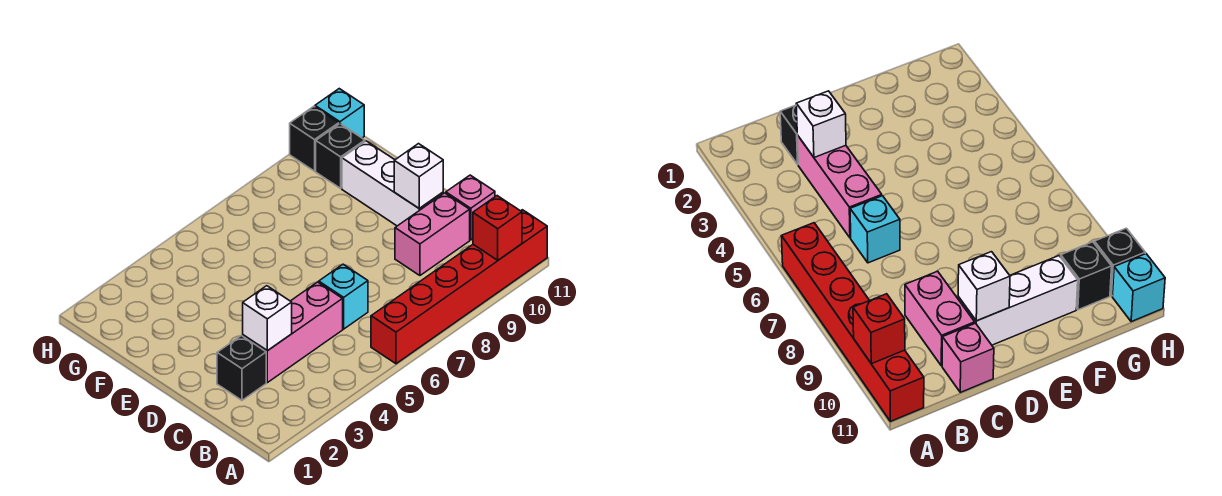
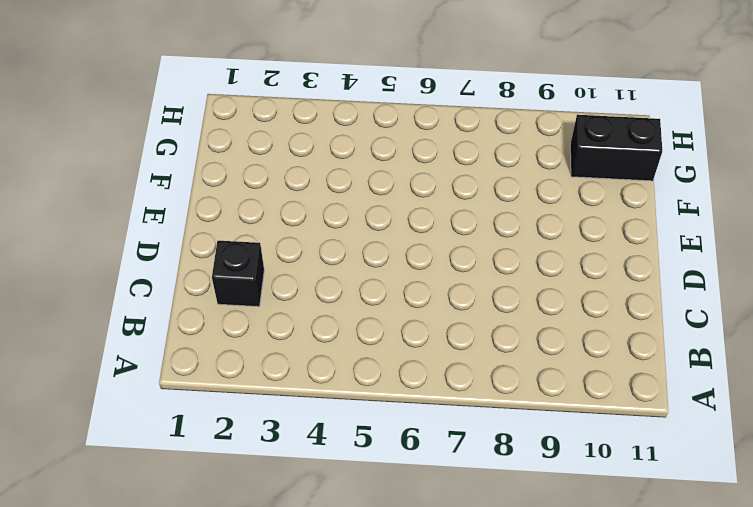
black brick G10:G11 level 1 -> black brick G10 level 1
none -> red brick A6:A11 level 1
none -> pink brick C3:C5 level 1
none -> cyan brick C6 level 1

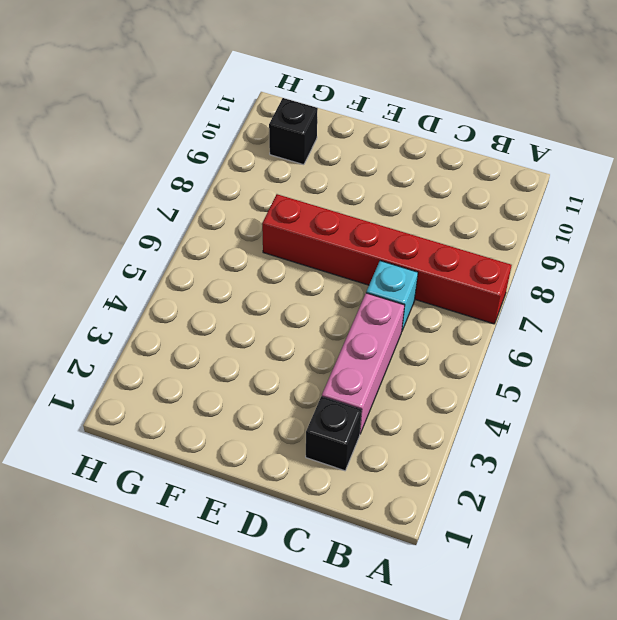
red brick A7:F7 level 1 -> red brick A6:A11 level 1
none -> pink brick C9:C10 level 1
none -> pink brick C11 level 1
none -> white brick D10:F10 level 1

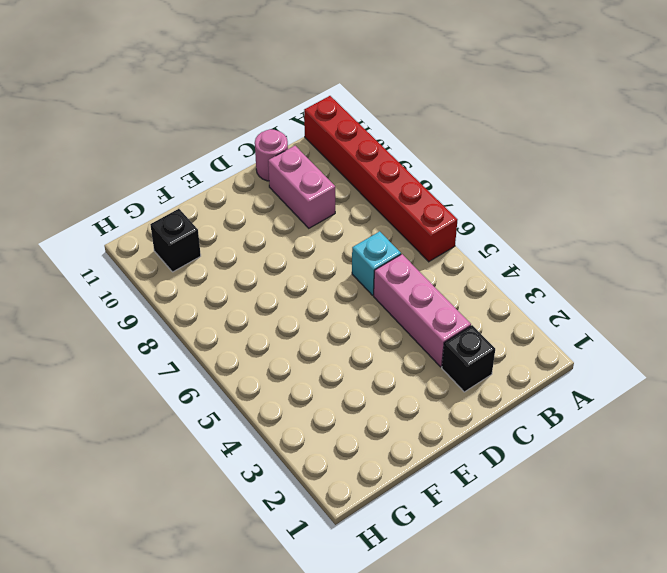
pink round brick C11 level 1 -> pink brick C11 level 1
none -> white brick D10:F10 level 1
none -> black brick H10 level 1
none -> cyan brick H11 level 1

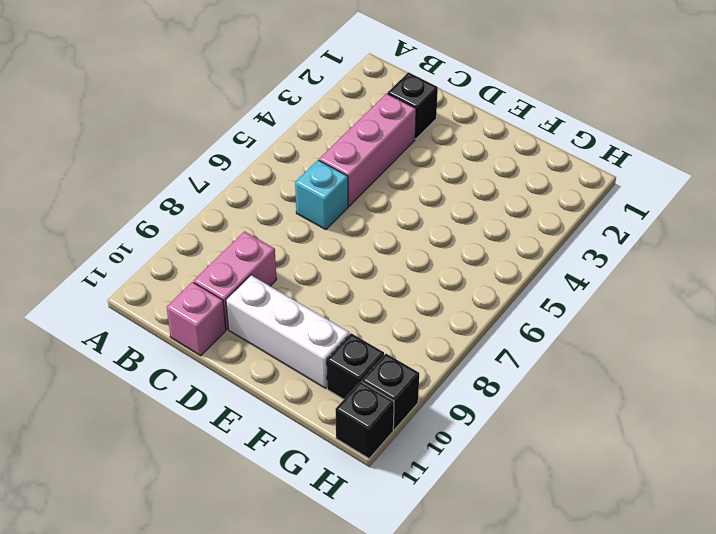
black brick H11 level 1 -> cyan brick H11 level 1
none -> red brick A6:A11 level 1
none -> red brick A10 level 2
none -> white brick C3 level 2

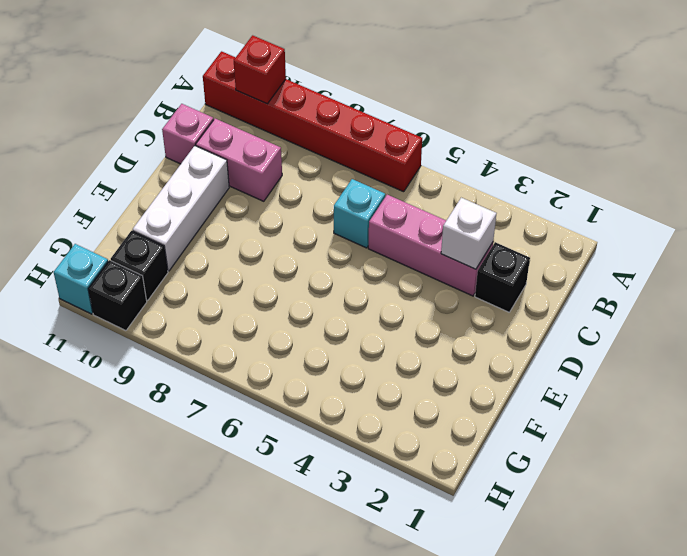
none -> white brick D10 level 2

